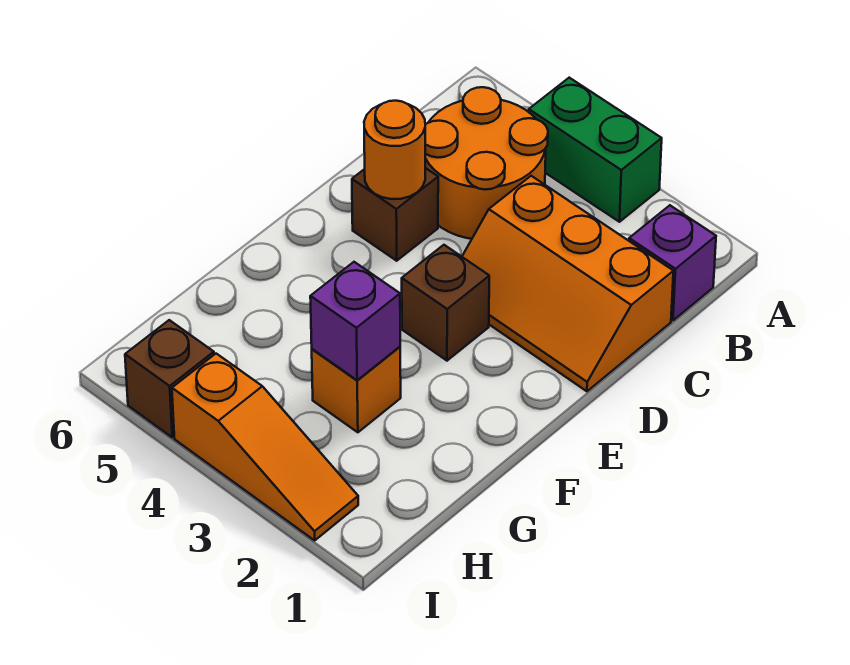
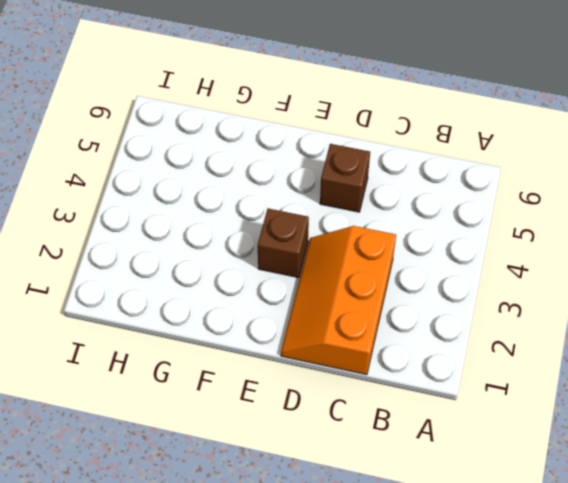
none -> green brick A3:A4 level 1
none -> purple brick B1 level 1

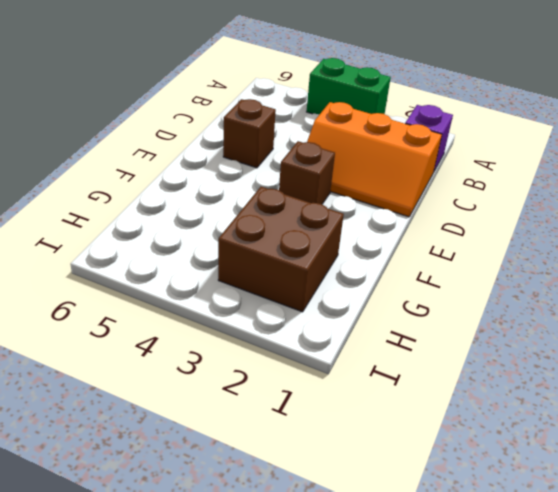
brown brick G2:H3 level 1 -> orange brick G3 level 1
none -> orange round brick B4:C5 level 1
none -> orange slope I2:I4 level 1 top 4

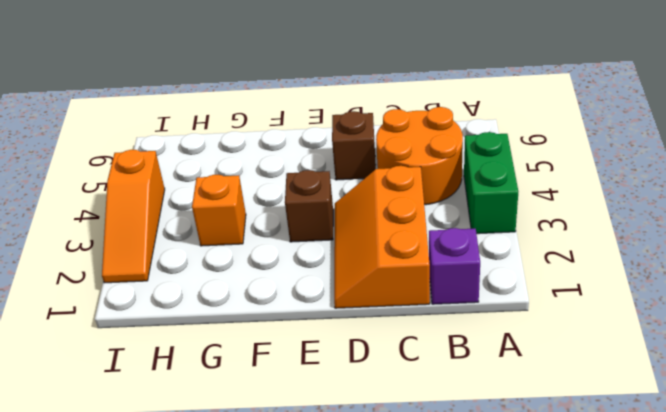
none -> brown brick I5 level 1
none -> orange round brick D5 level 2

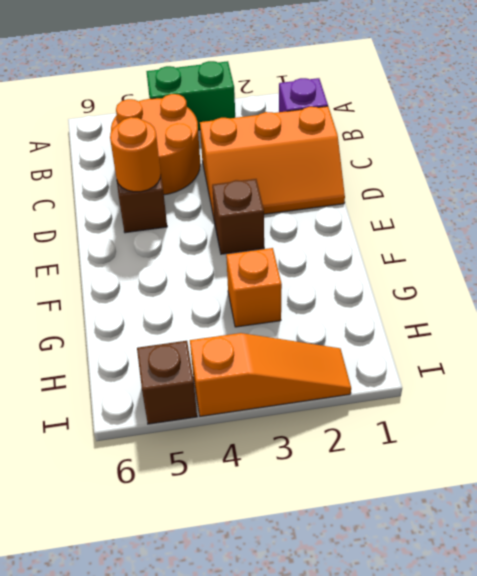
none -> purple brick G3 level 2

